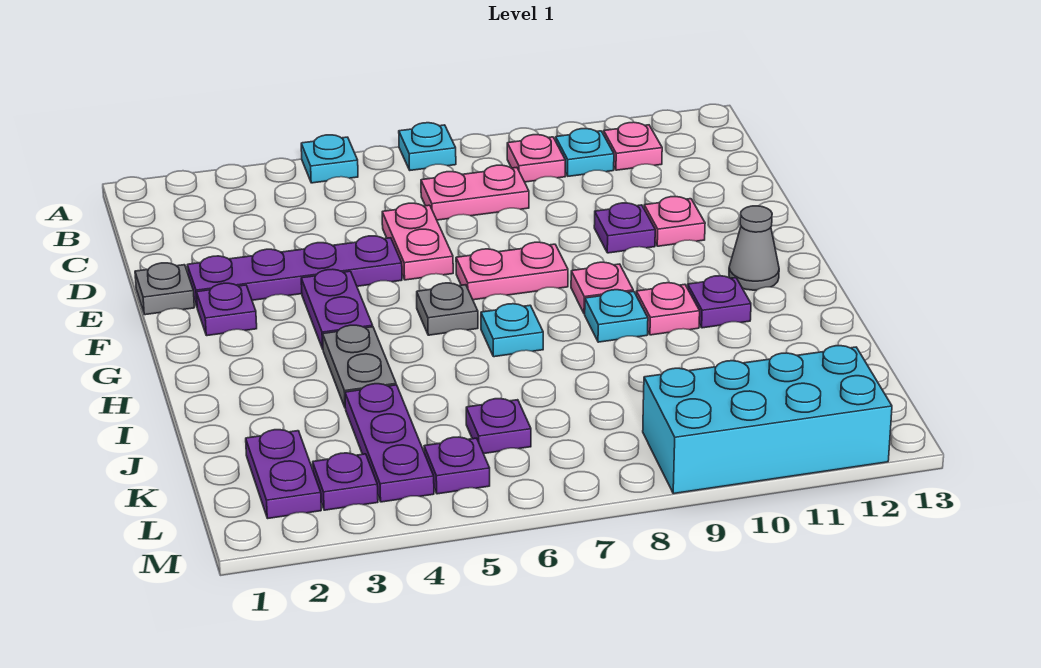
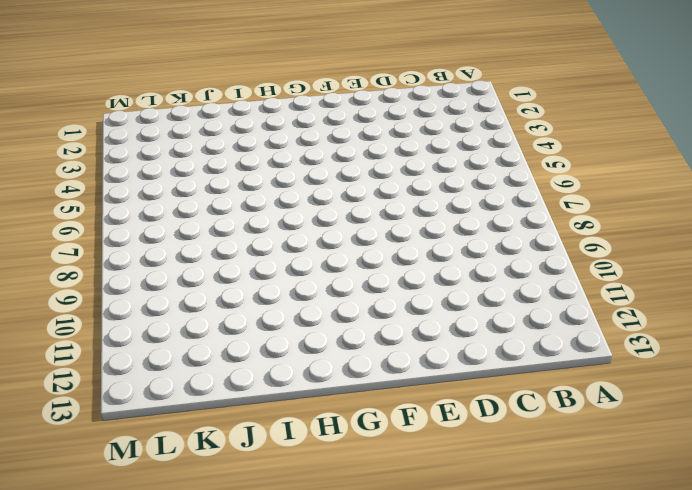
none -> cyan plate A5 level 1
none -> cyan plate A7 level 1
none -> pink plate B9 level 1

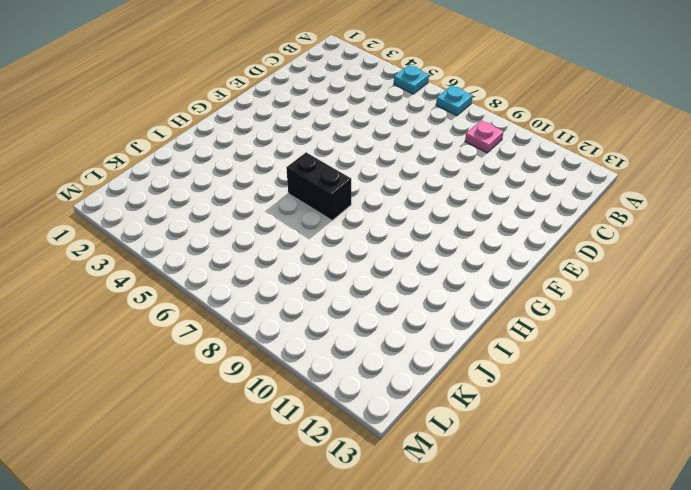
black brick H6:H7 level 1 -> cyan plate H7 level 1
none -> cyan plate B10 level 1
none -> pink plate B11 level 1
none -> pink plate C7:C8 level 1

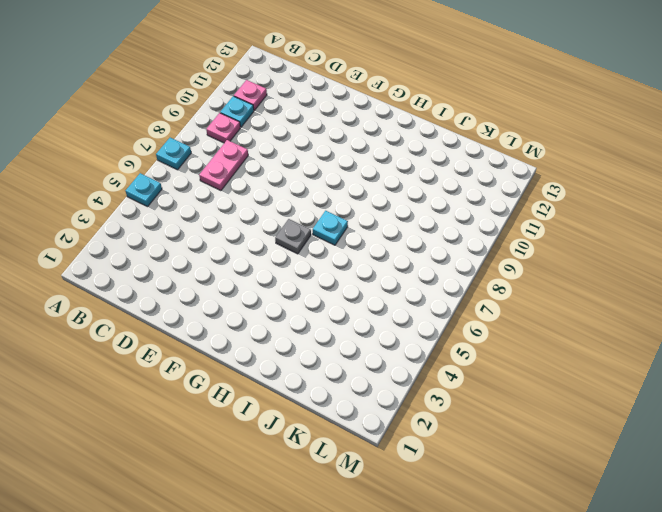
none -> pink plate D6:E6 level 1
none -> grey plate E1 level 1
none -> purple plate E2:E5 level 1

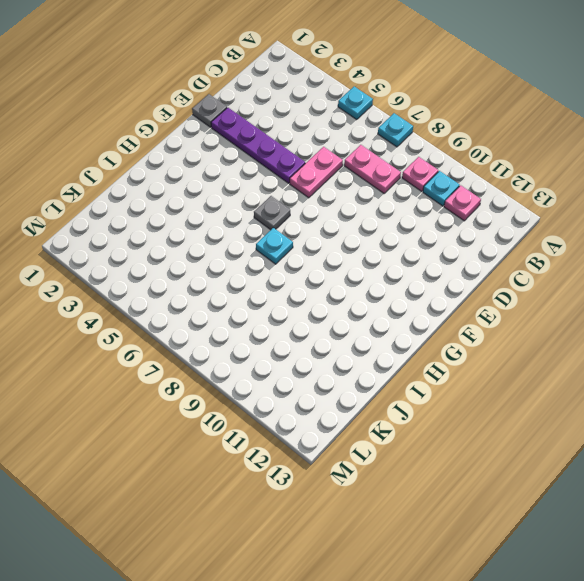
none -> purple plate E10 level 1
none -> pink plate E11 level 1
none -> purple plate F2 level 1

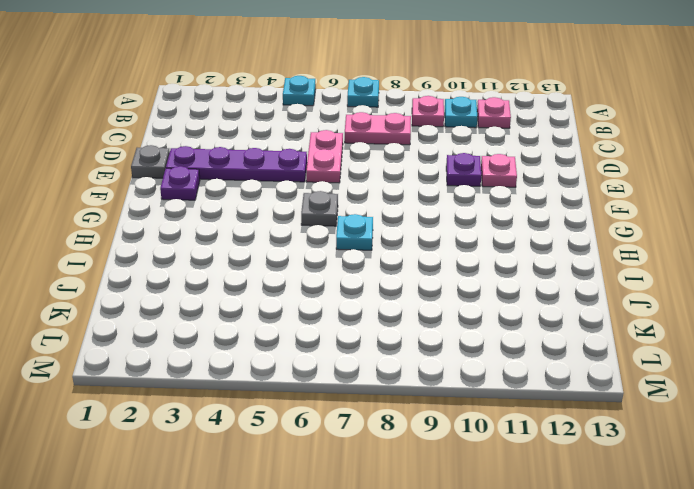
none -> purple plate F4:G4 level 1
none -> pink plate F7:F8 level 1
none -> pink plate G9 level 1

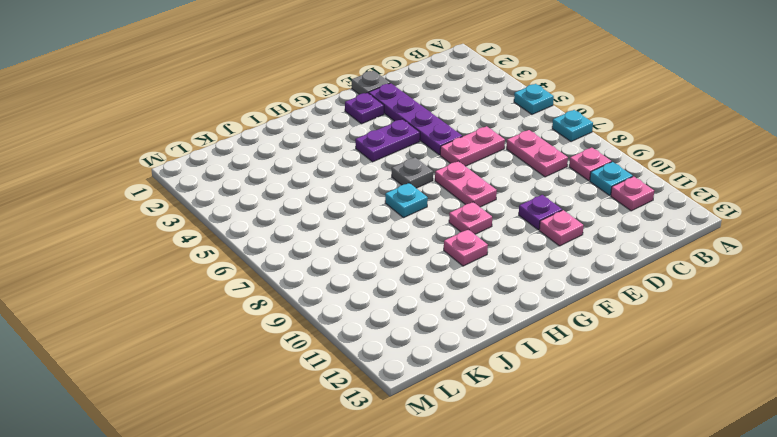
none -> grey cone G12 level 1
none -> grey plate H4:I4 level 1
none -> cyan plate H9 level 1

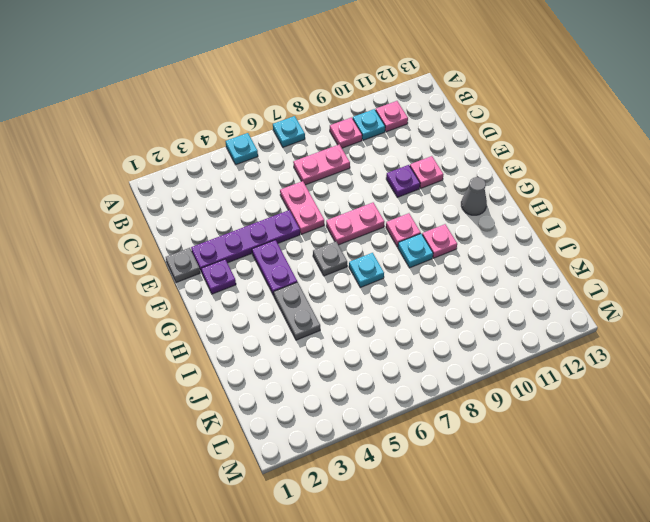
none -> purple plate H11 level 1
none -> purple plate J4:L4 level 1
none -> purple plate K2:L2 level 1

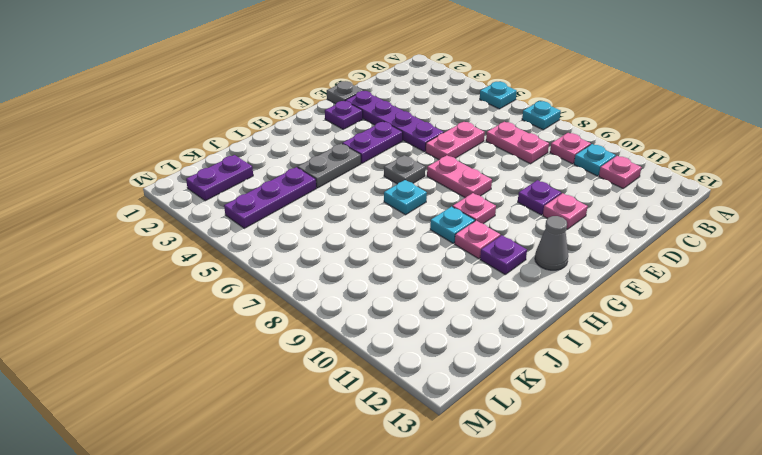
none -> purple plate K6 level 1
none -> purple plate L3 level 1
none -> purple plate L5 level 1

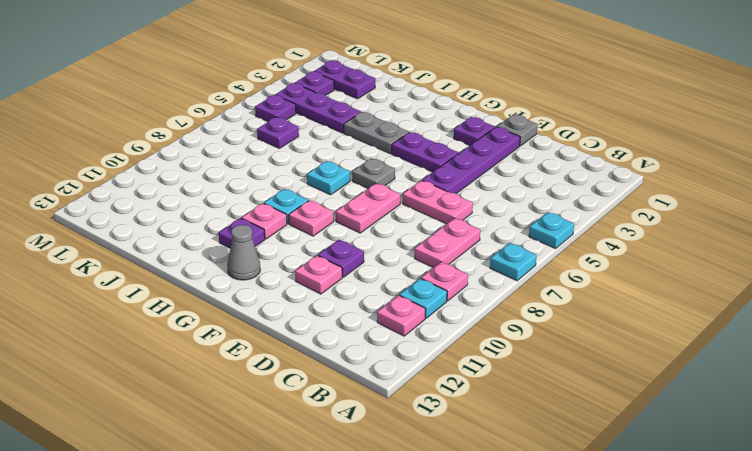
none -> cyan brick L9:M12 level 1

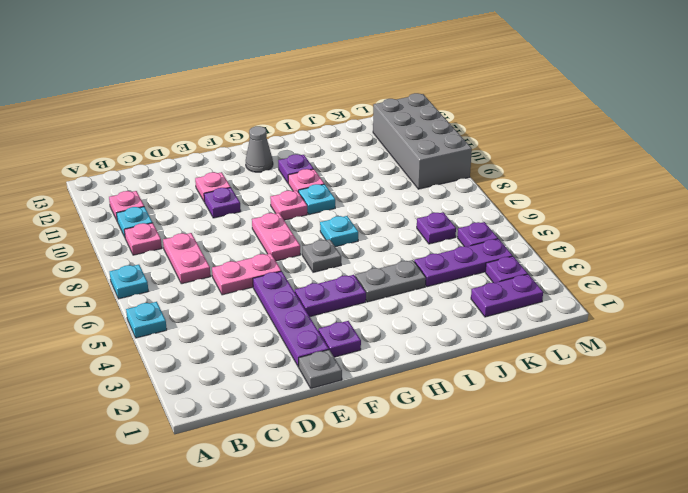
grey brick L9:M12 level 1 -> cyan brick L9:M12 level 1

